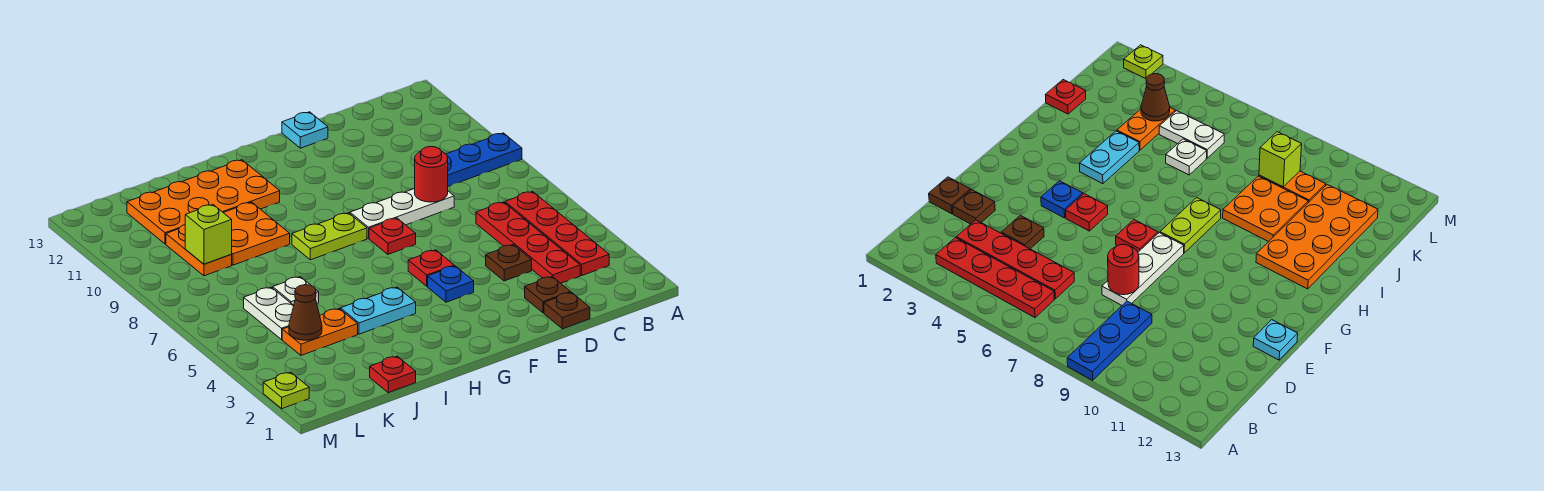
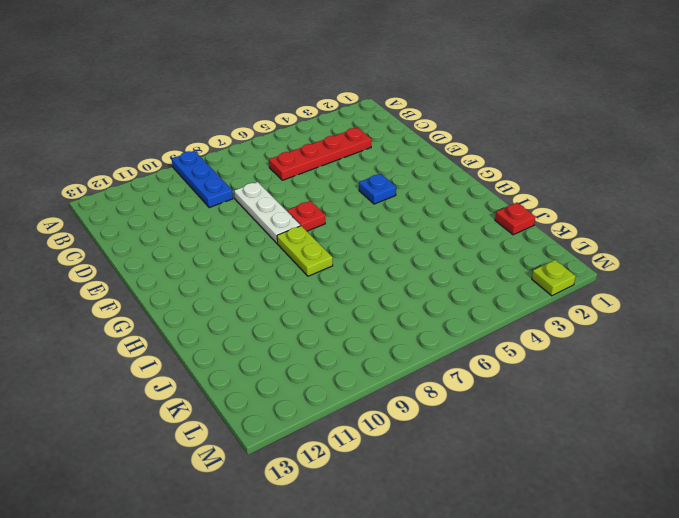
none -> red plate B3:B6 level 1
none -> brown plate D1 level 1
none -> brown plate D2 level 1

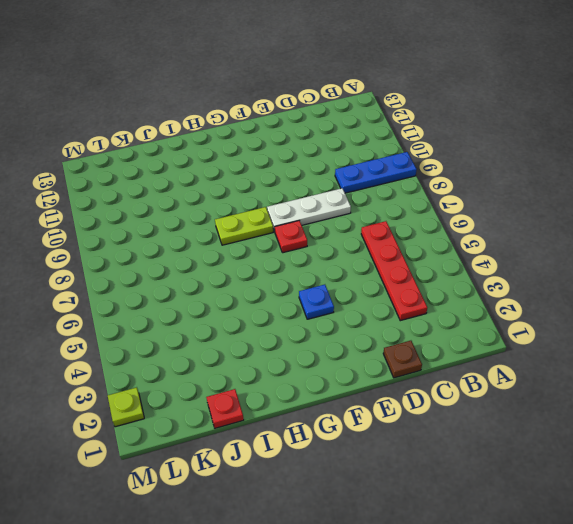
none -> red plate B3:B6 level 1
none -> brown plate D2 level 1
none -> brown plate D4 level 1

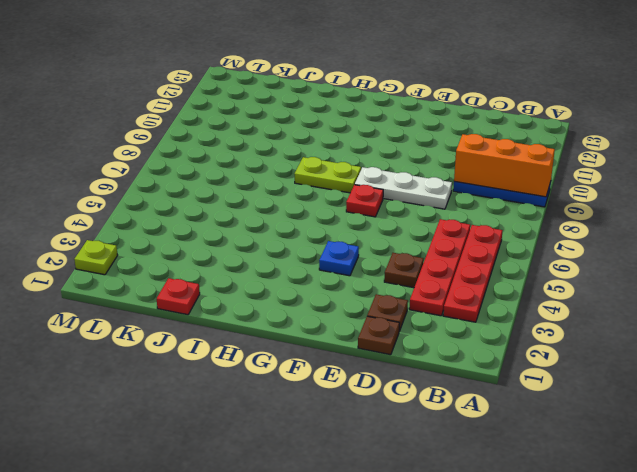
orange brick A9:C9 level 2 -> none
none -> cyan plate E13 level 1
none -> red plate F5 level 1
none -> cyan plate H4:I4 level 1

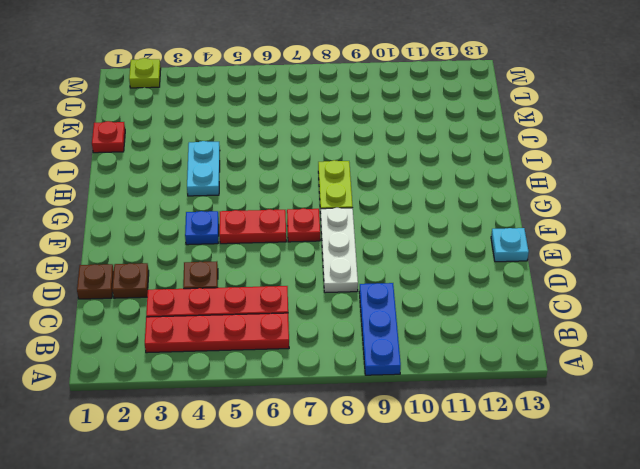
red plate F5:F6 level 1 -> red plate F5 level 1
none -> orange plate H11:K12 level 1
none -> orange plate I9:J10 level 1
none -> orange plate J4:K4 level 1

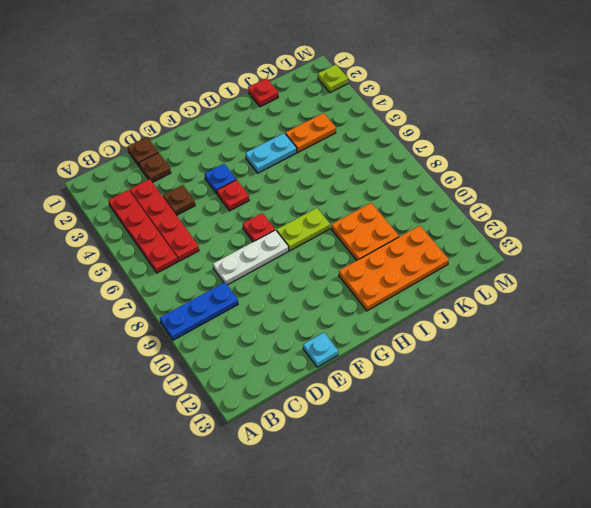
none -> white plate J6 level 1
none -> white plate K5:K6 level 1
none -> orange plate K9:K10 level 1

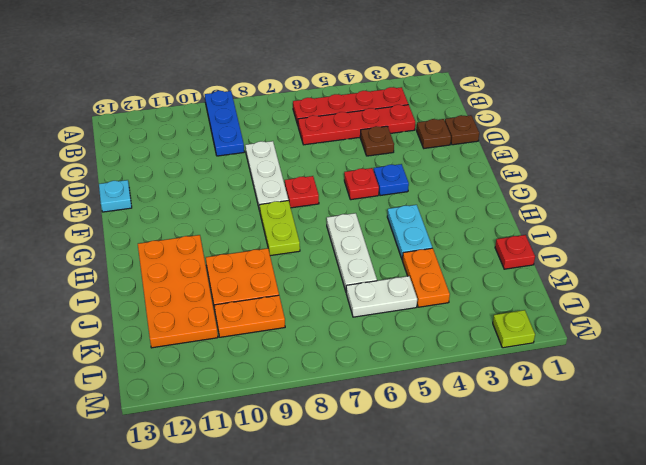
white plate H6:J6 level 1 -> white plate J6 level 1
none -> red round brick D8 level 2
none -> brown cone K4 level 2
none -> lime brick K9 level 2

